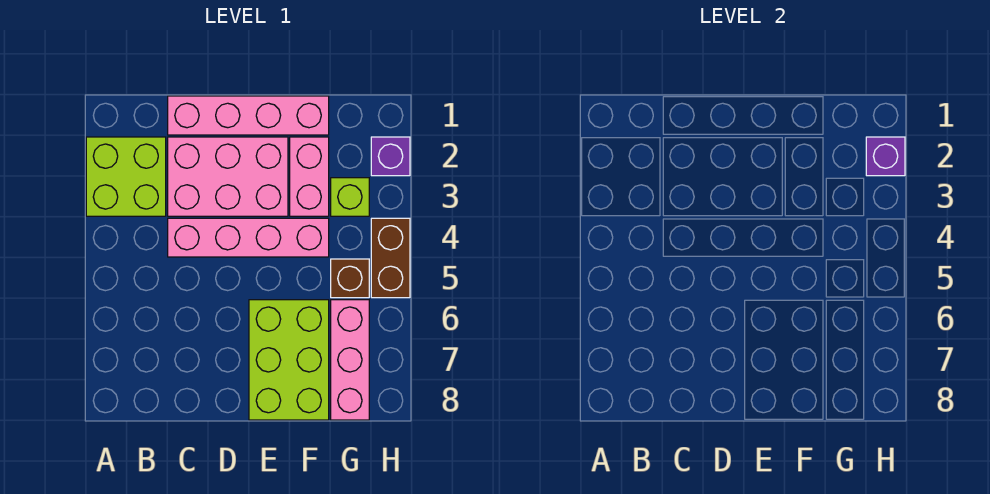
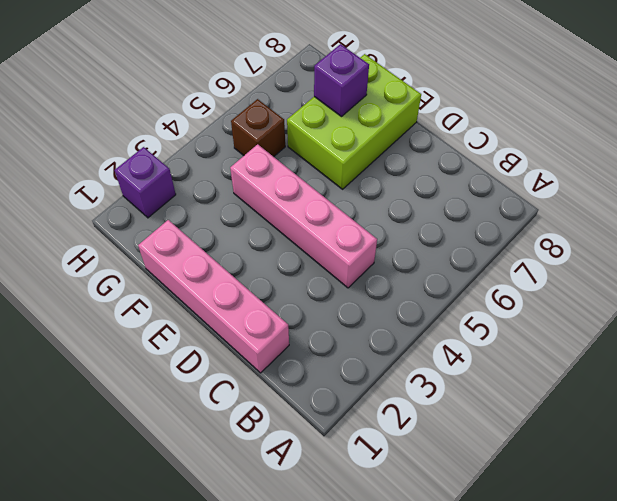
purple brick F7 level 2 -> purple brick H2 level 2
none -> lime brick A2:B3 level 1
none -> pink brick C2:E3 level 1
none -> pink brick F2:F3 level 1

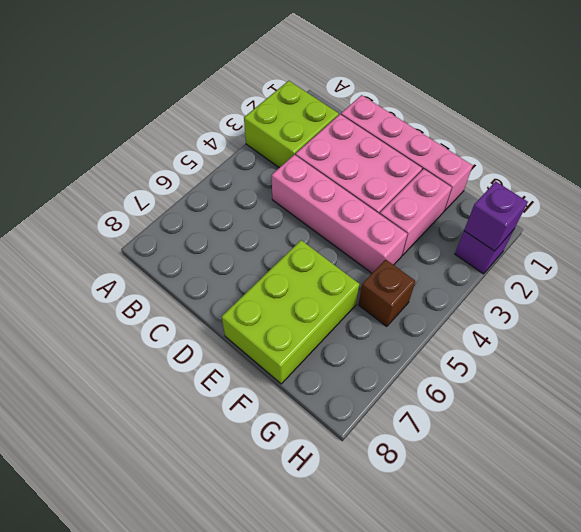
none -> lime brick G3 level 1
none -> pink brick G6:G8 level 1
none -> brown brick H4:H5 level 1

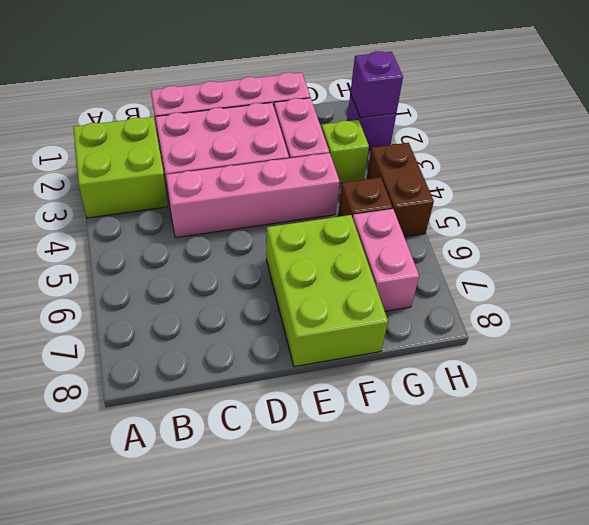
pink brick G6:G7 level 1 -> pink brick G6:G8 level 1

